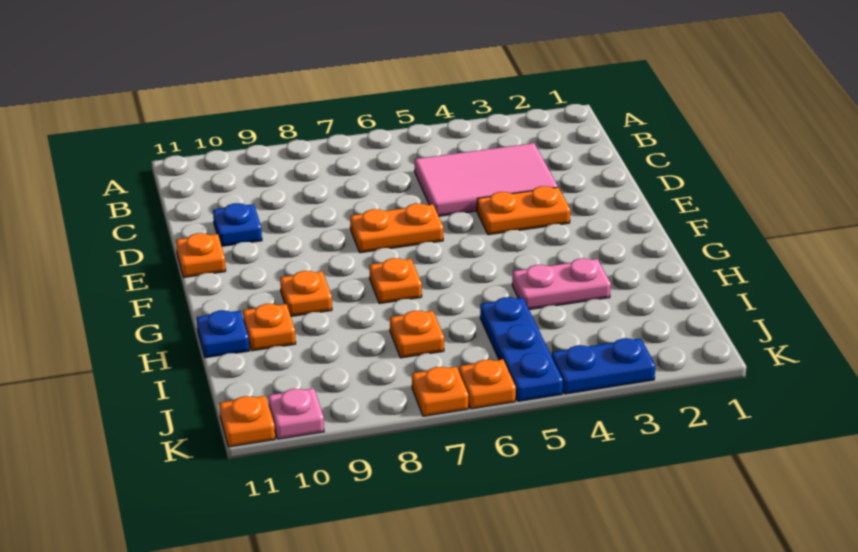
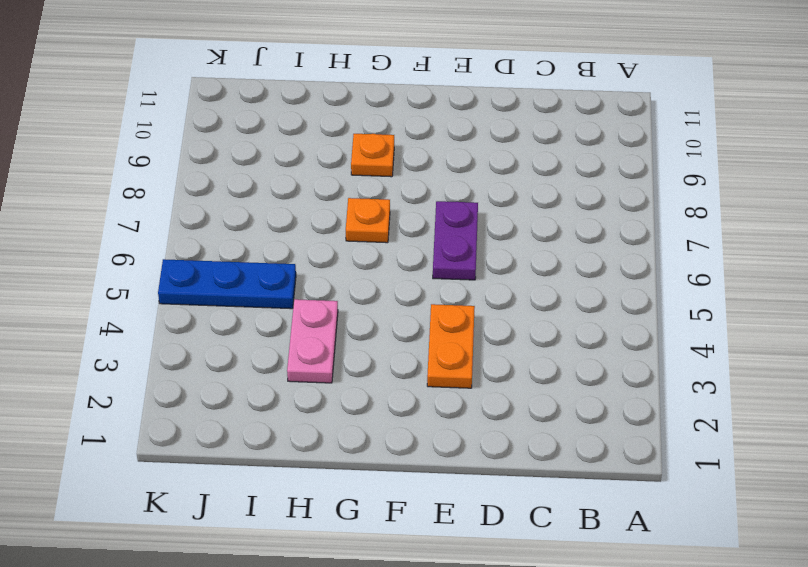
purple plate E6:E7 level 1 -> orange plate E6:E7 level 1
none -> pink tile C3:D5 level 1
none -> blue plate D10 level 1
none -> orange plate E11 level 1

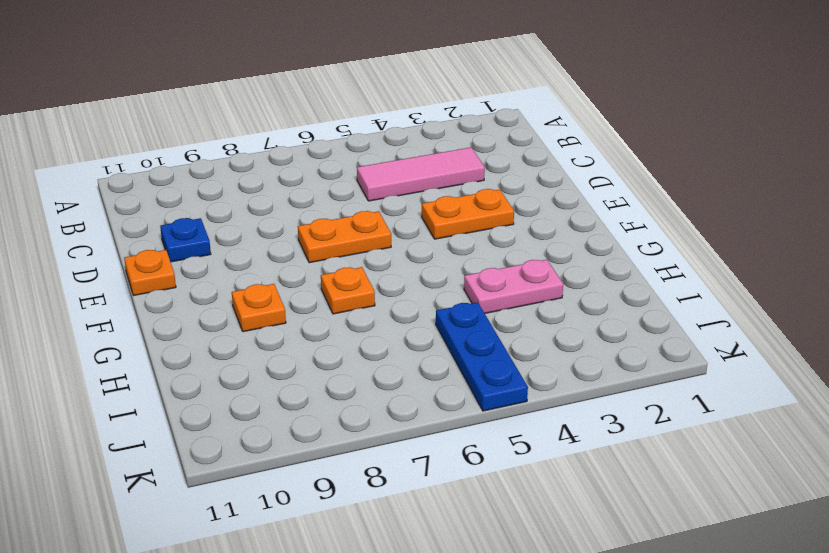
pink tile C3:C5 level 1 -> pink tile C3:D5 level 1
none -> orange plate H10 level 1
none -> blue plate H11 level 1
none -> orange plate I7 level 1

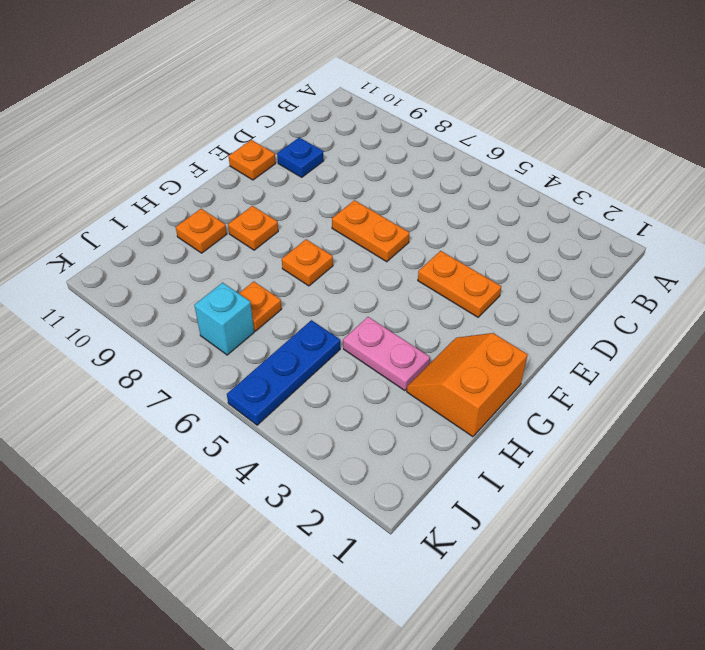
orange slope G1:H2 level 1 top 1 -> none
cyan brick J7 level 1 -> none
none -> pink tile C3:D5 level 1
none -> blue plate H11 level 1
none -> blue plate K3:K4 level 1

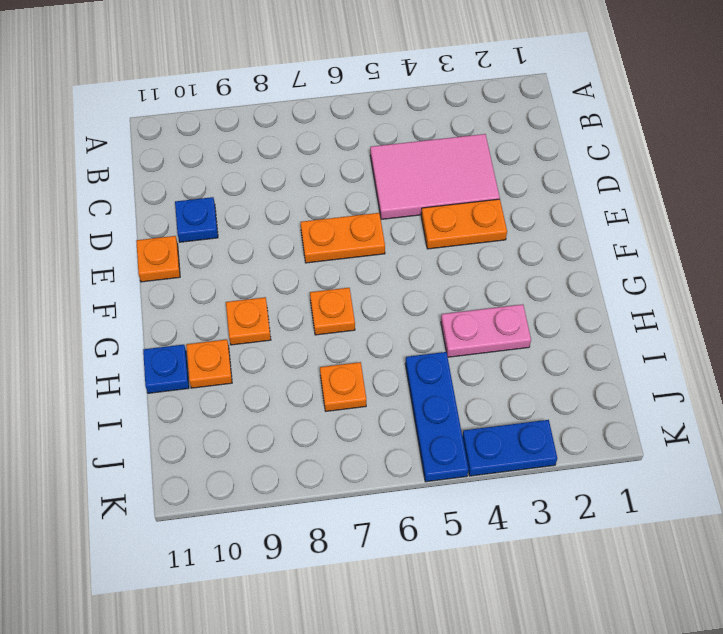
none -> orange plate K6 level 1
none -> orange plate K7 level 1
none -> pink plate K10 level 1

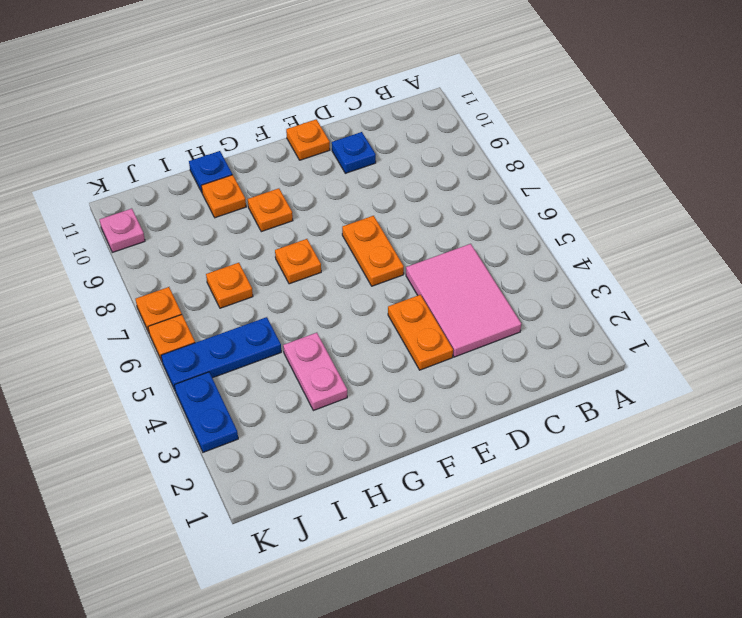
none -> orange plate K11 level 1

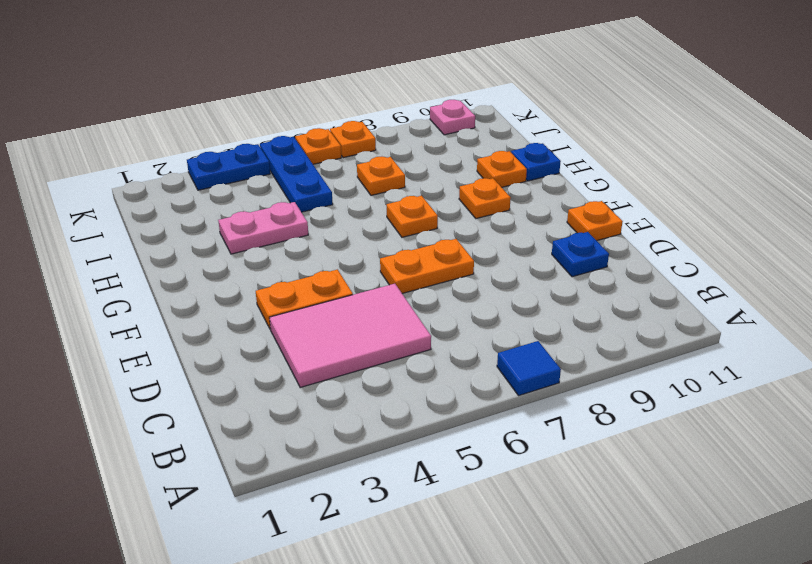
blue tile A7 level 1 -> none
none -> orange plate K11 level 1

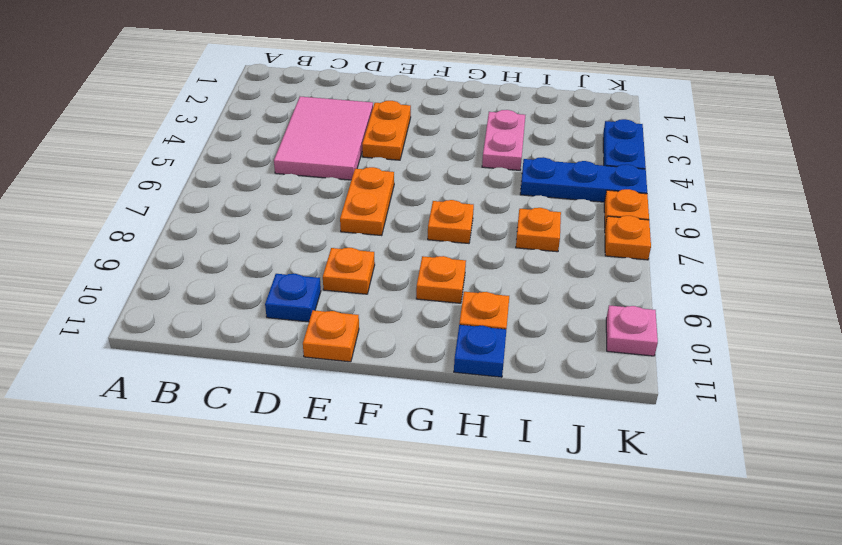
orange plate E9 level 1 -> orange plate K11 level 1

